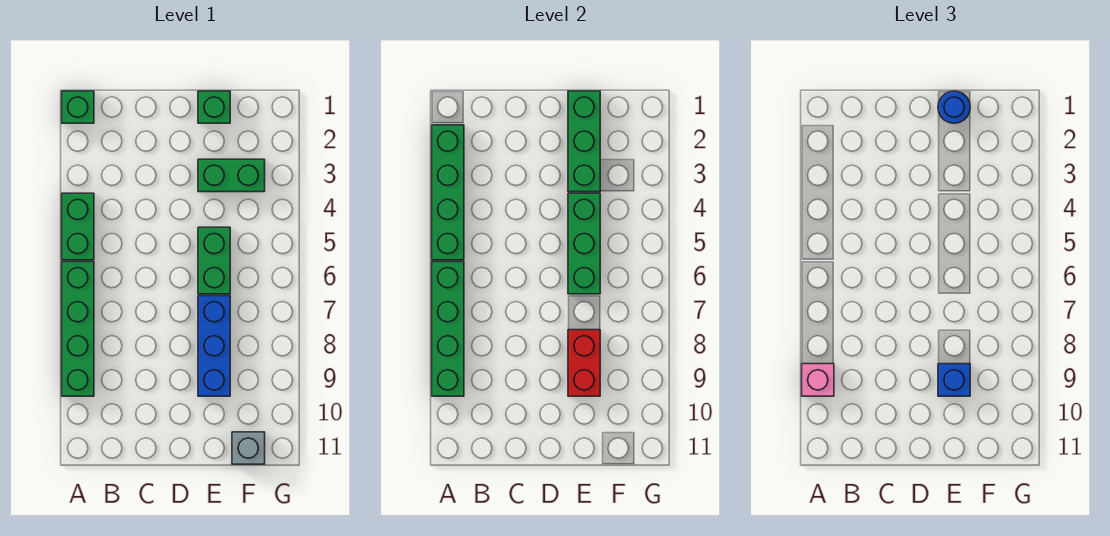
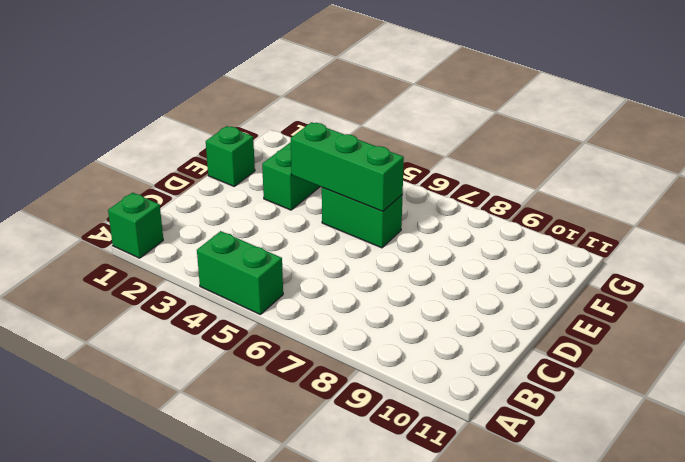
none -> green brick A6:A9 level 1
none -> blue brick E7:E9 level 1
none -> grey brick F11 level 1

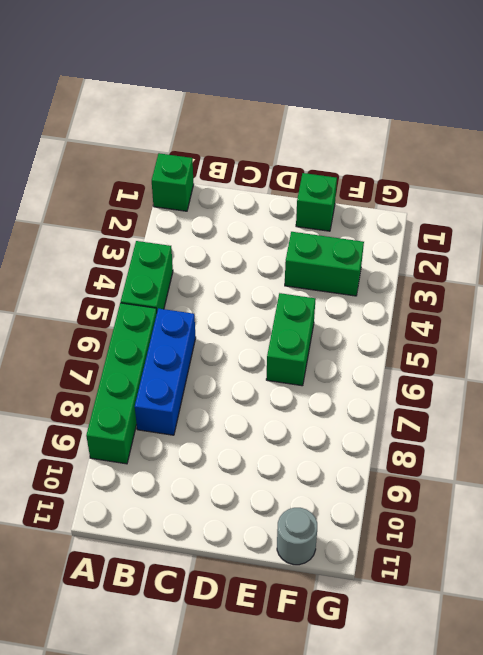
blue brick B6:B8 level 1 -> blue brick E7:E9 level 1
grey round brick F11 level 1 -> grey brick F11 level 1
none -> green brick A2:A5 level 2
none -> green brick A6:A9 level 2
none -> green brick E1:E3 level 2

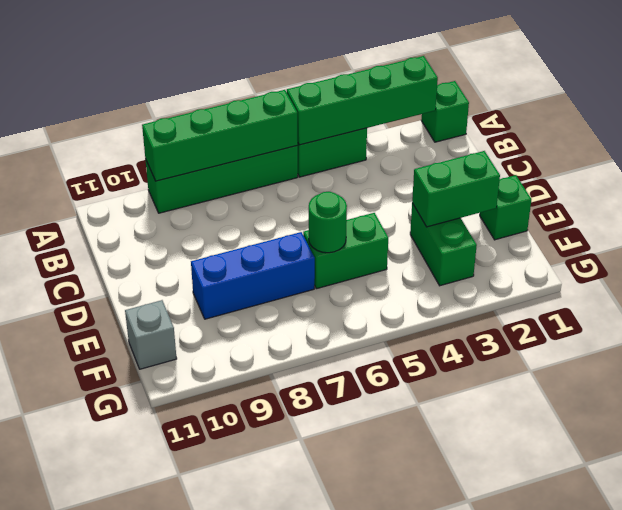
green brick E2:E3 level 2 -> green brick E1:E3 level 2
green round brick E6 level 2 -> green brick E4:E6 level 2
none -> red brick E8:E9 level 2
none -> pink brick A9 level 3
none -> blue round brick E1 level 3

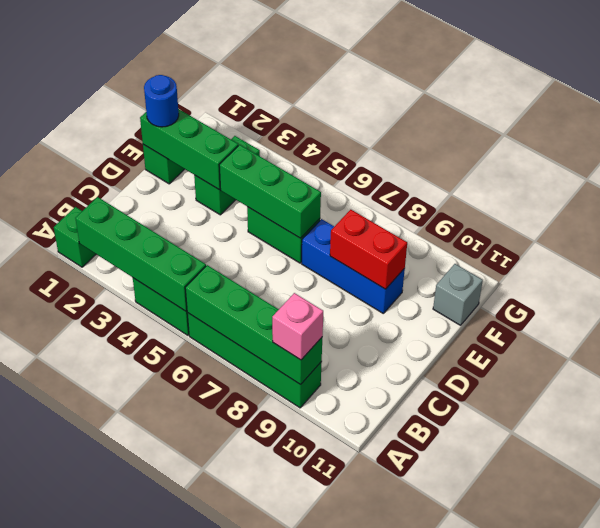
none -> blue brick E9 level 3

